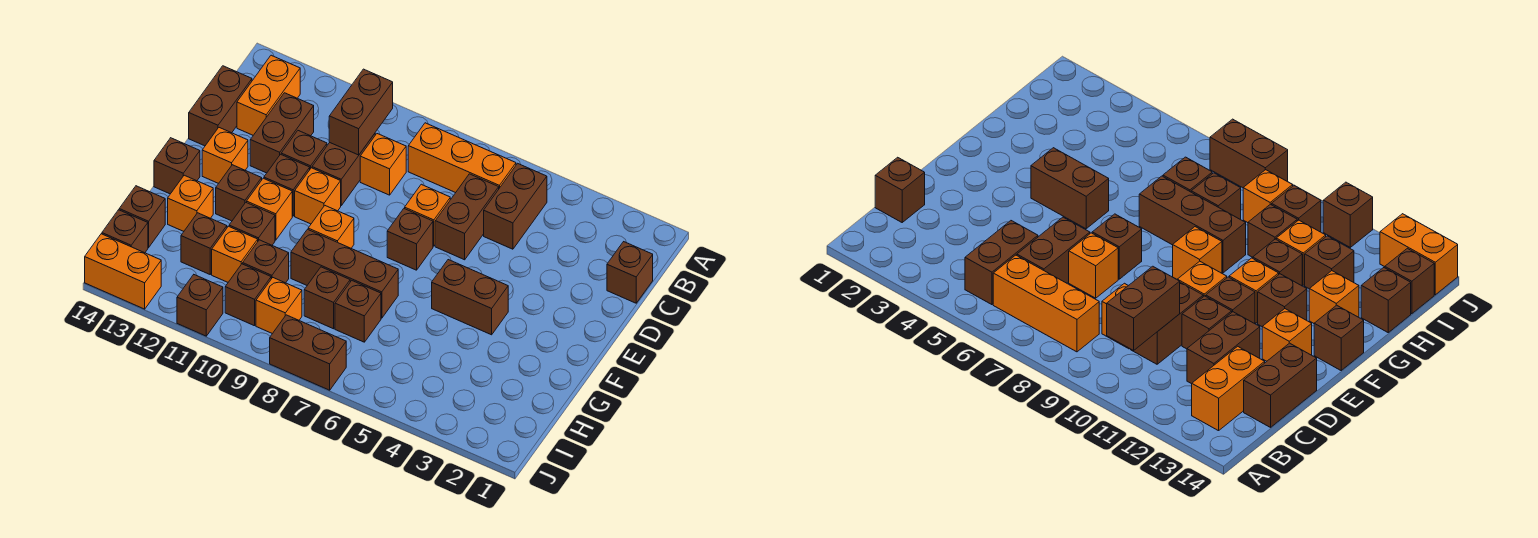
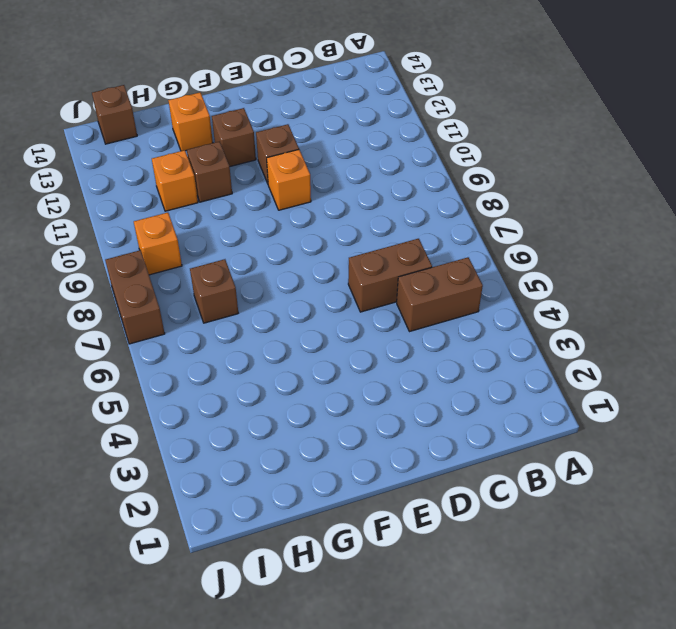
none -> orange brick B6:B8 level 1
none -> orange brick B13:C13 level 1
none -> brown brick C1 level 1
none -> orange brick C9 level 1

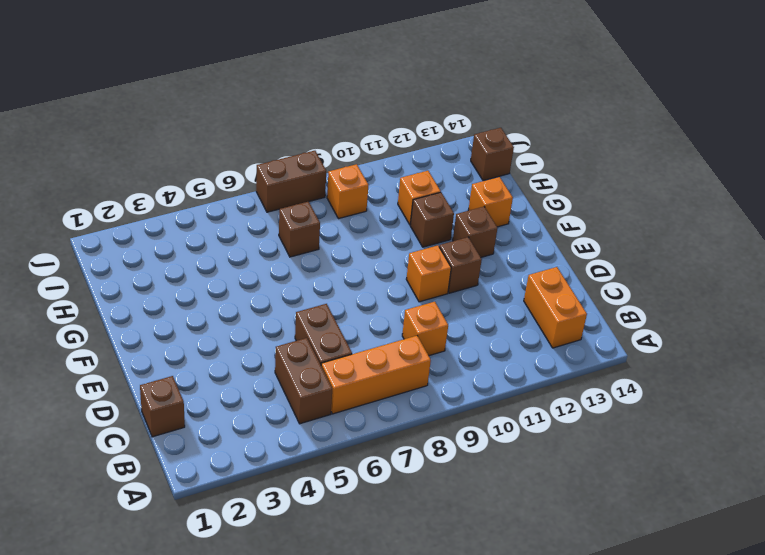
none -> brown brick C10:D10 level 1
none -> brown brick C12:D12 level 1
none -> brown brick C14:D14 level 1
none -> orange brick D7 level 1

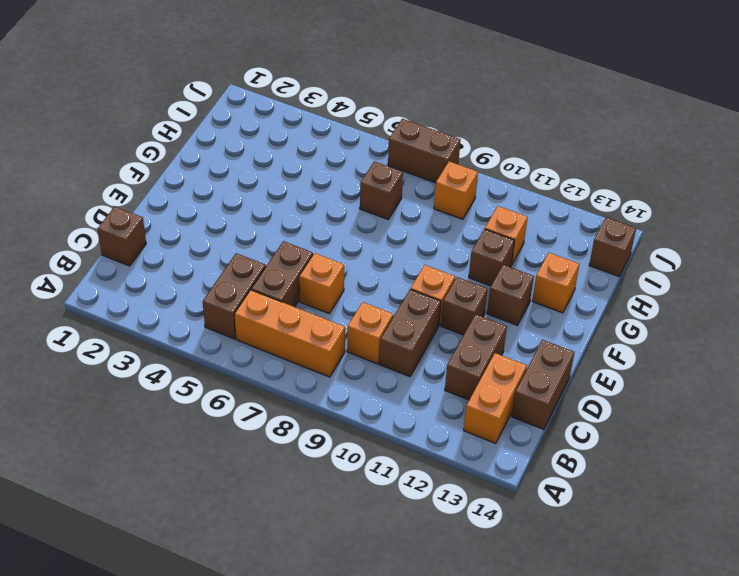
none -> brown brick D11 level 1
none -> brown brick E7 level 1
none -> orange brick E13 level 1
none -> brown brick F4:F5 level 1

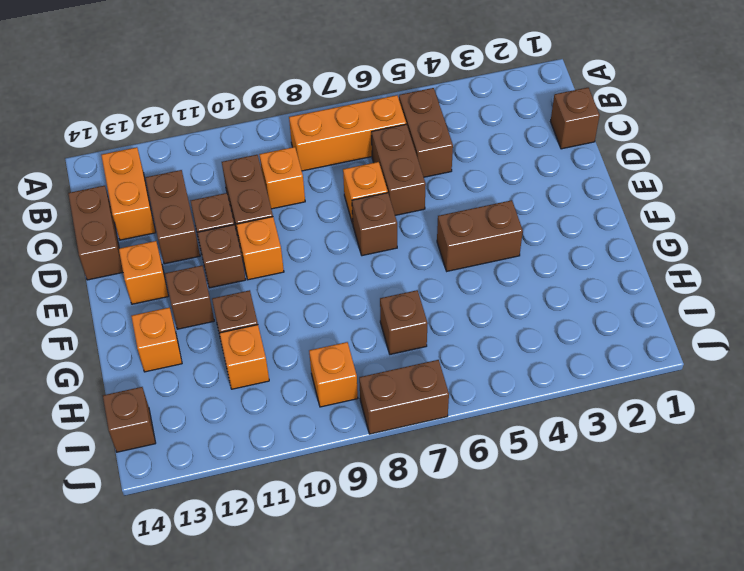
none -> orange brick F9 level 1
none -> orange brick F11 level 1
none -> brown brick F14 level 1
none -> brown brick G7:G9 level 1

